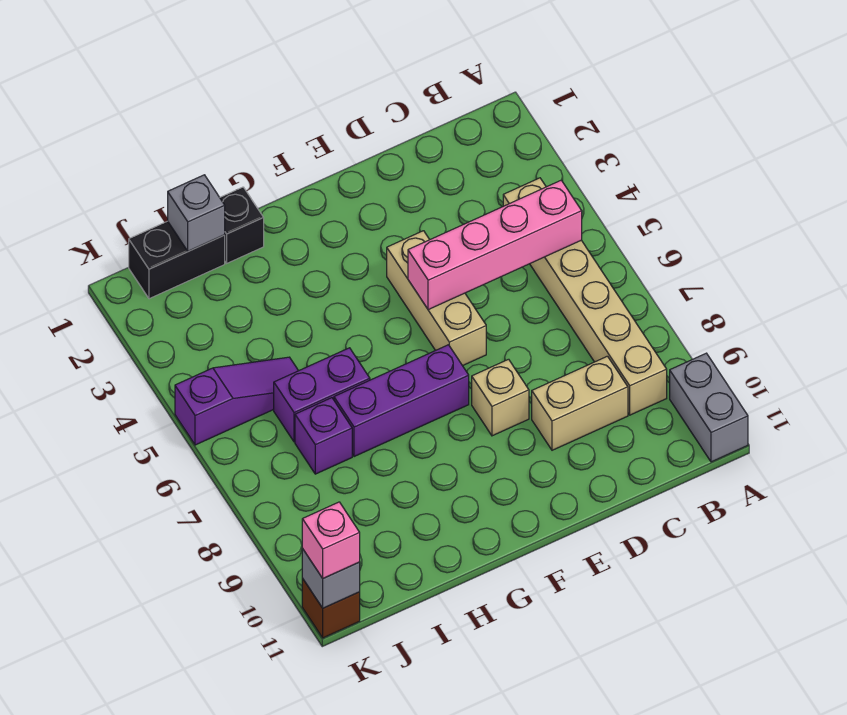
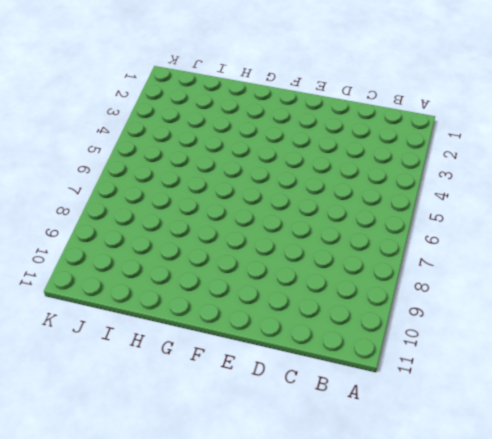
none -> grey brick A10:A11 level 1
none -> tan brick B4:B9 level 1
none -> tan brick C9:D9 level 1

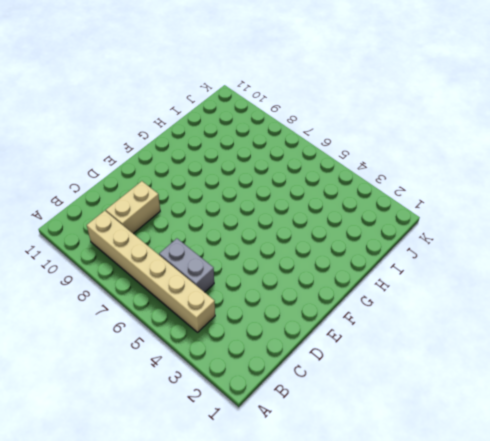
grey brick C5:C6 level 1 -> grey brick A10:A11 level 1
none -> tan brick E4:E6 level 1
none -> tan brick E8 level 1
none -> purple brick F7:H7 level 1

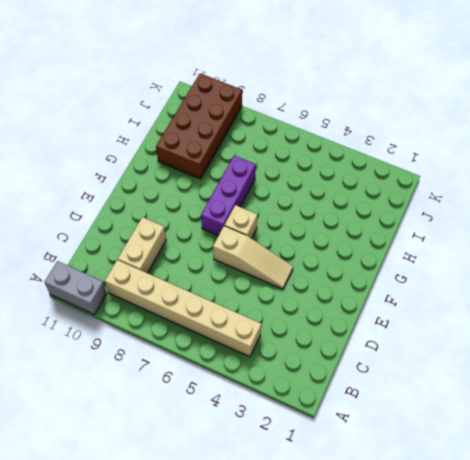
tan slope E4:E6 level 1 top 6 -> tan brick E4:E6 level 1
tan brick F6 level 1 -> tan brick E8 level 1
brown brick H9:K10 level 1 -> none
none -> black brick H1 level 1
none -> purple brick H6:I6 level 1
none -> black brick I1:J1 level 1

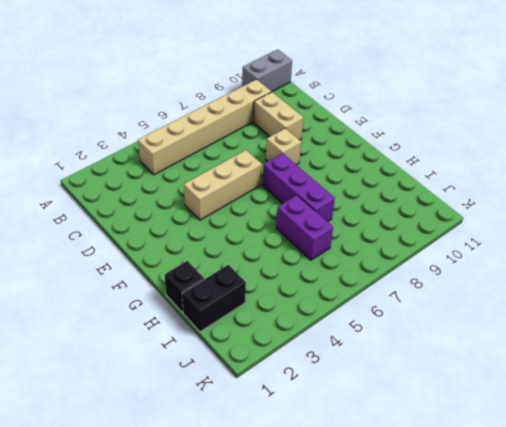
black brick I1:I2 level 1 -> black brick I1:J1 level 1
none -> purple slope I5:K5 level 1 top K
none -> purple brick I7 level 1
none -> brown brick K11 level 1

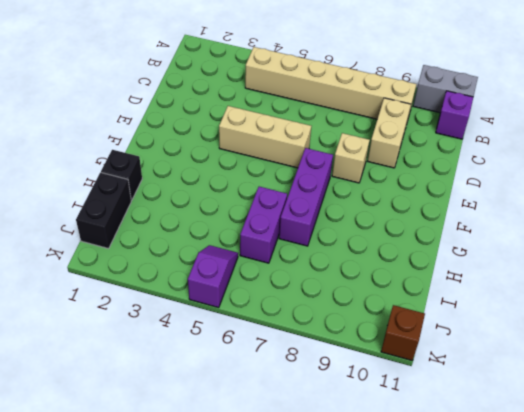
purple brick B11 level 1 -> purple brick I7 level 1
purple slope J5:K5 level 1 top K -> purple slope I5:K5 level 1 top K
none -> pink brick B5:E5 level 2
none -> grey brick I1 level 2
none -> grey brick K11 level 2

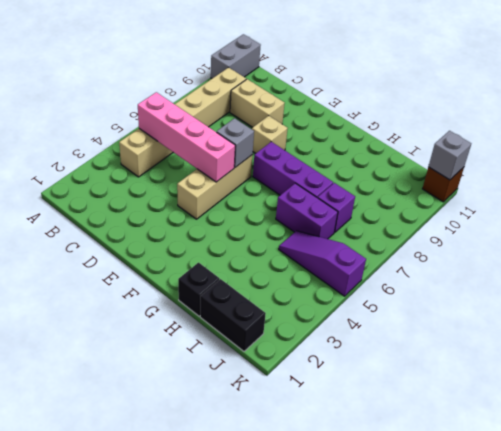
grey brick E6 level 2 -> grey brick I1 level 2
none -> pink brick K11 level 3

